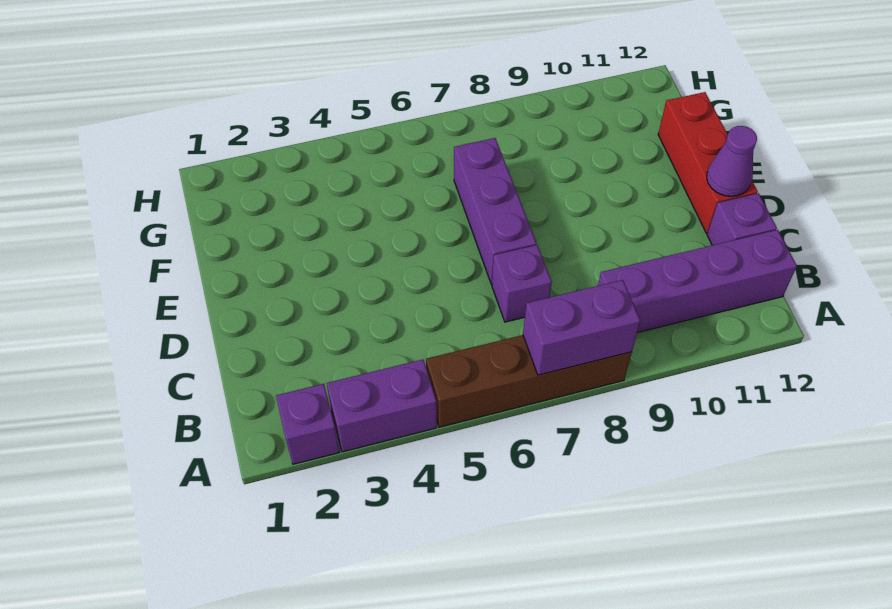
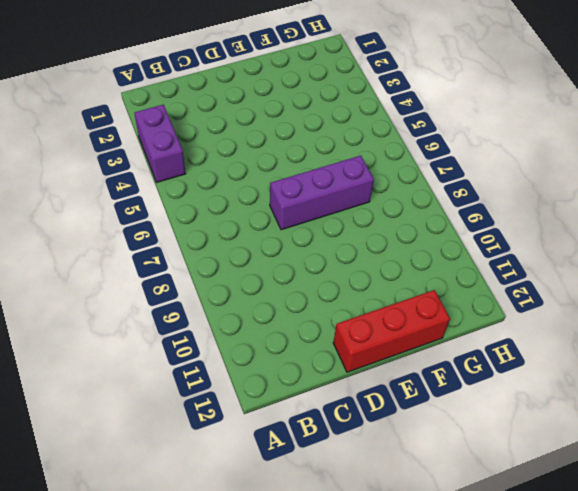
none -> purple brick A2 level 1
none -> brown brick A5:A8 level 1

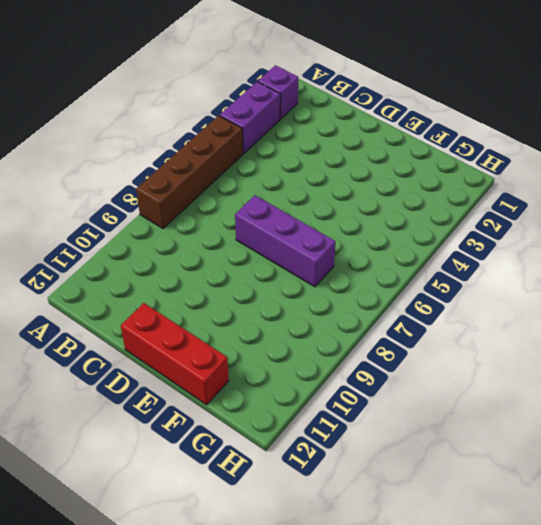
none -> purple brick B9:B12 level 1
none -> purple brick C7 level 1

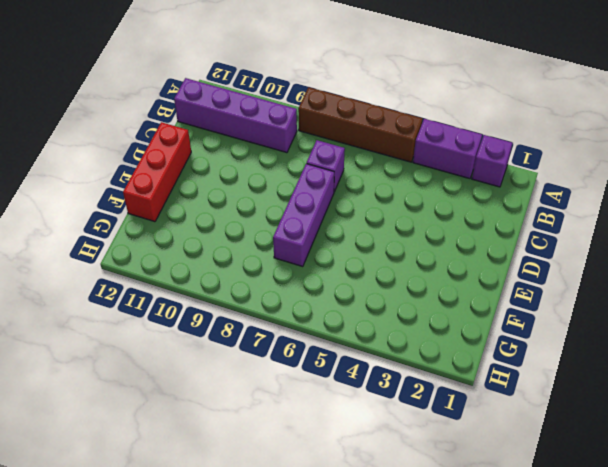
none -> purple brick C12 level 1
none -> purple brick A7:A8 level 2

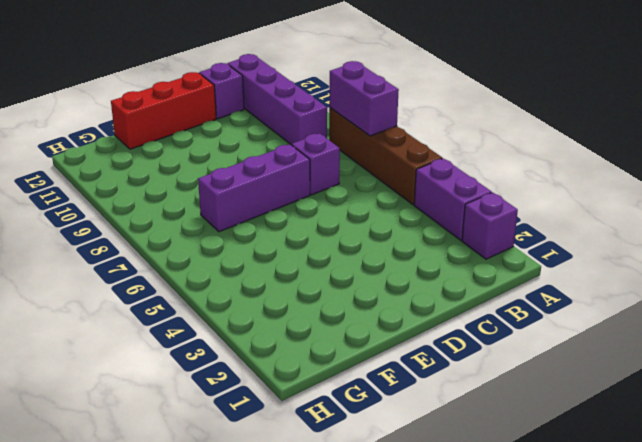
none -> purple cone D12 level 2

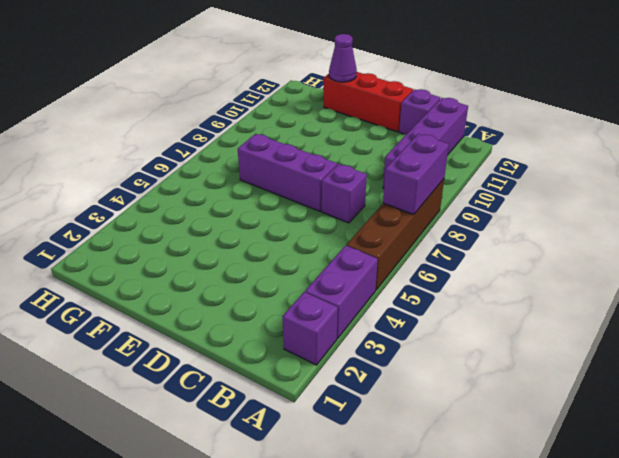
purple cone F12 level 2 -> purple cone D12 level 2

